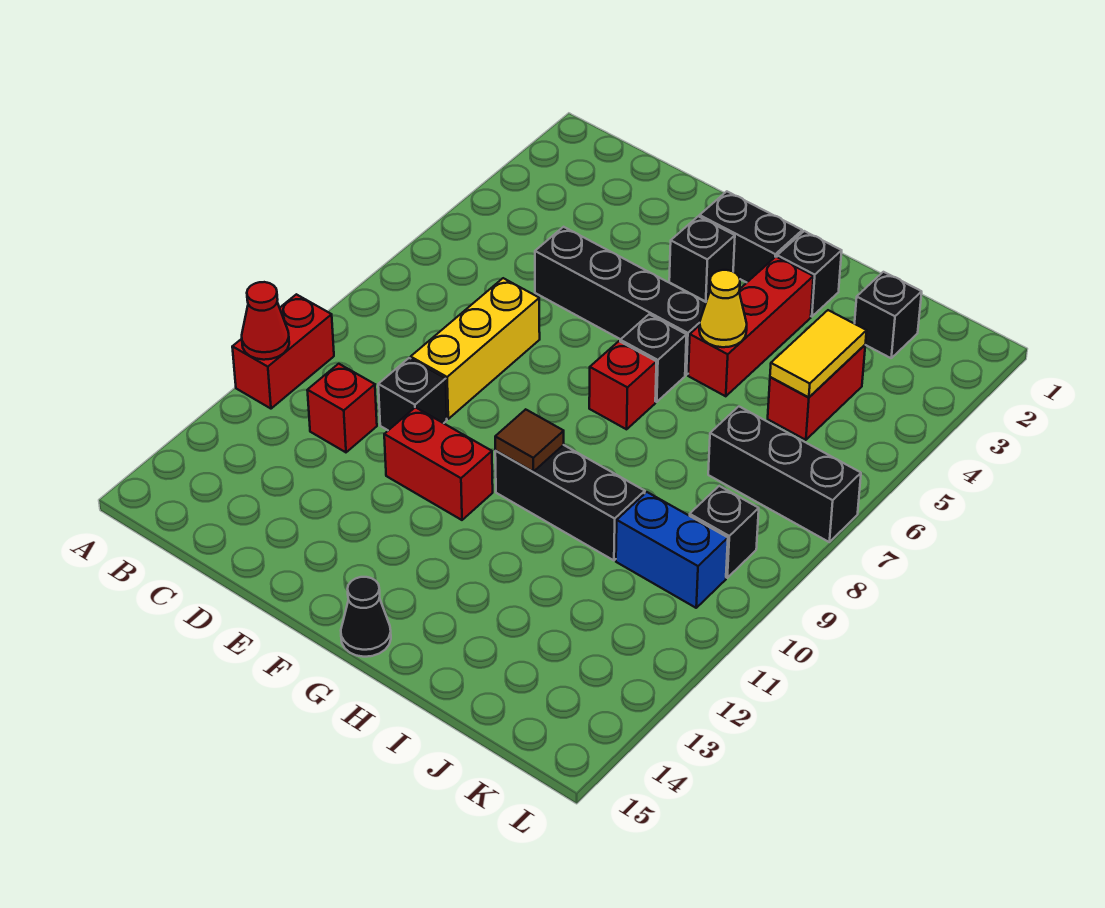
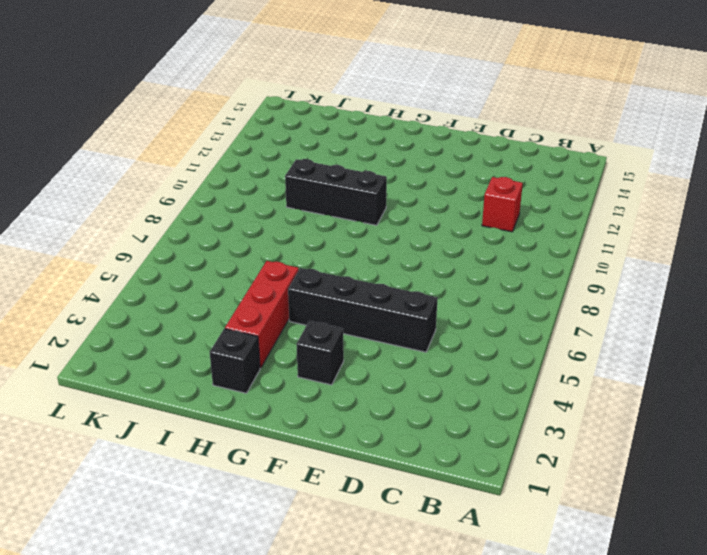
none -> red brick A10:A11 level 1
none -> yellow brick D7:D9 level 1
none -> black brick D10 level 1

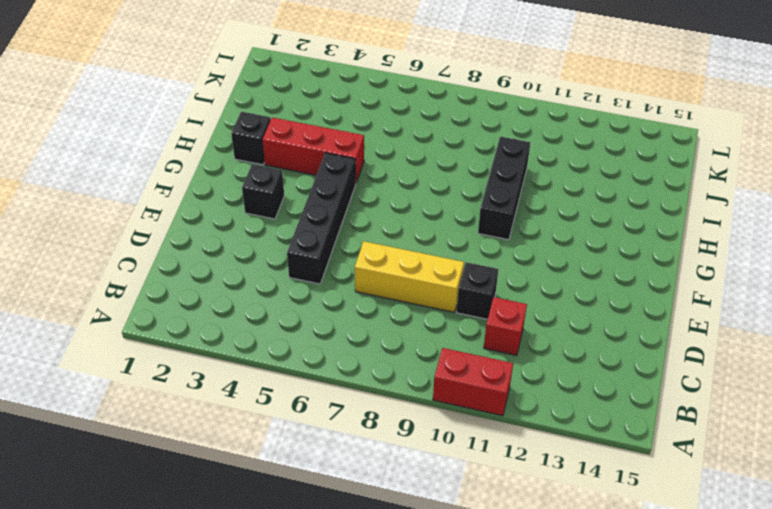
none -> red brick E11:F11 level 1
none -> black brick F2:G2 level 1
none -> black brick G6 level 1

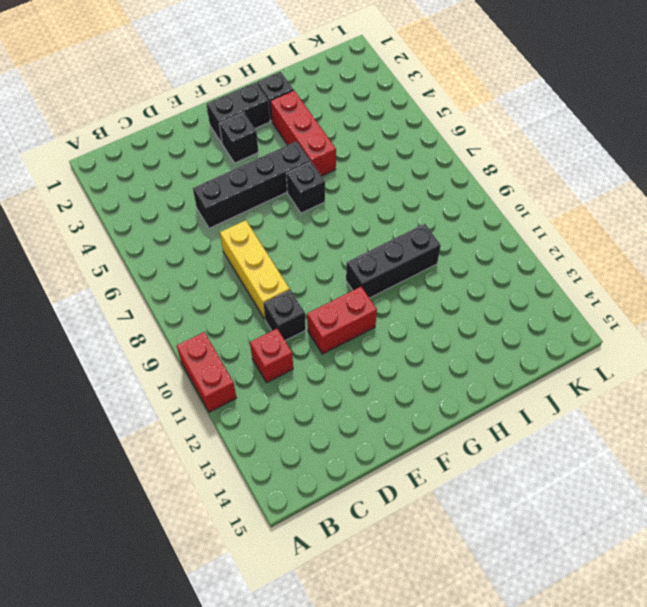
none -> red brick G7 level 1
none -> black cone G15 level 1
none -> black brick J2 level 1

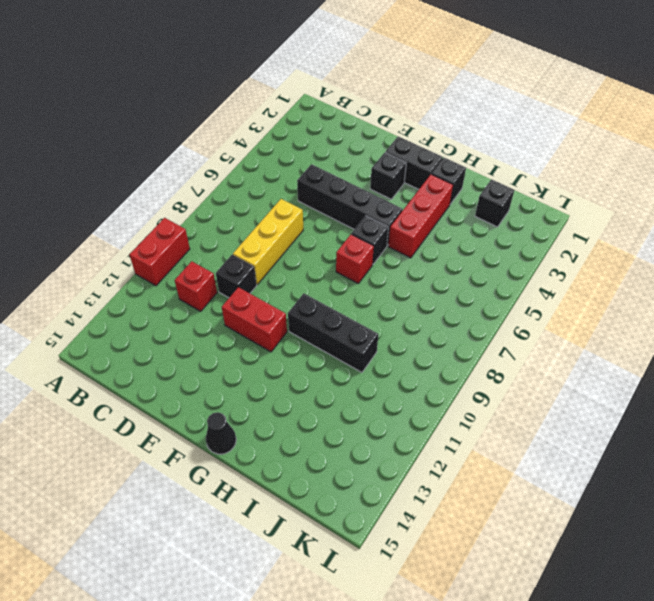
none -> red brick J4:J5 level 1
none -> black brick J7:L7 level 1
none -> blue brick J10:K10 level 1

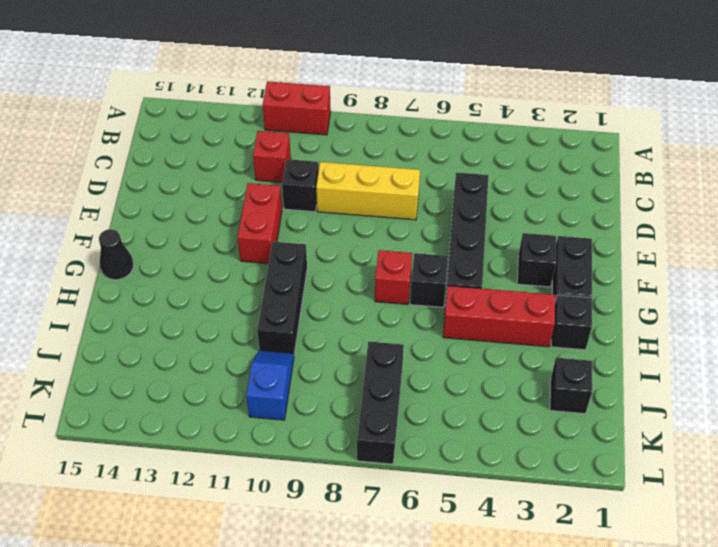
blue slope J10:K10 level 1 top K -> blue brick J10:K10 level 1
none -> red brick J4:J5 level 1
none -> black brick K9 level 1
none -> red cone A11 level 2

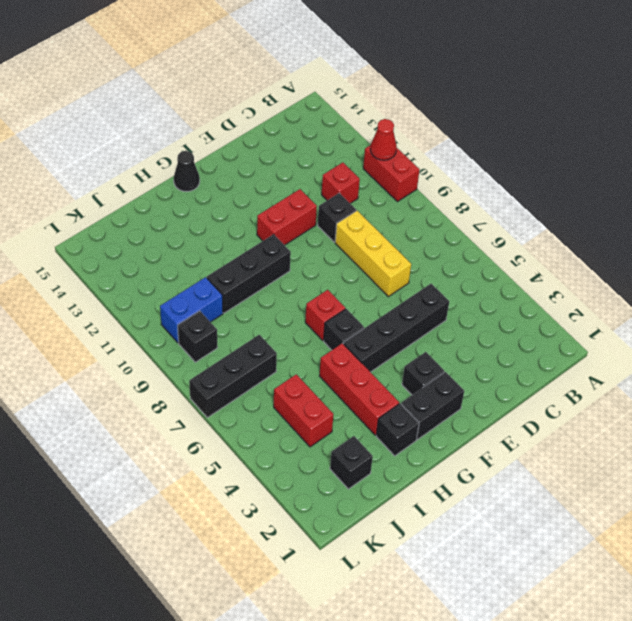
none -> brown tile G10 level 2
none -> yellow cone H5 level 2
none -> yellow tile J4:J5 level 2

